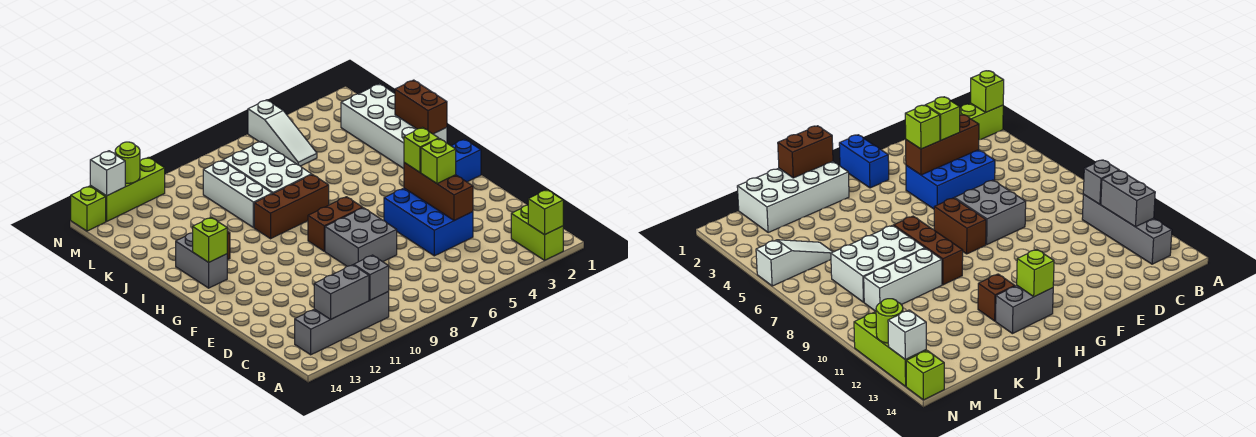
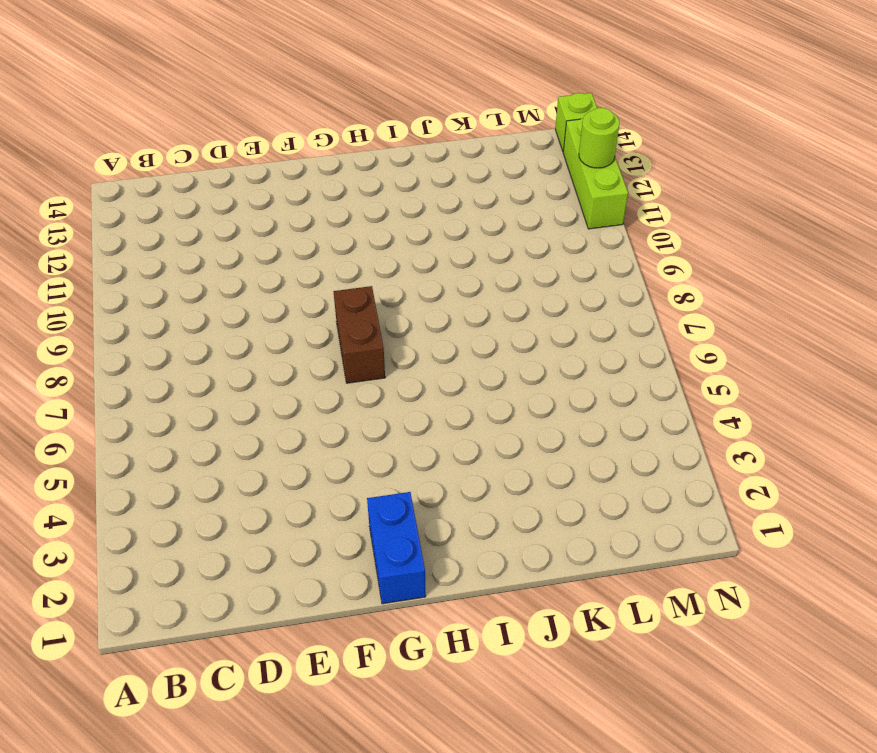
none -> lime brick A2:B2 level 1
none -> grey brick B10:B13 level 1
none -> blue brick D4:F5 level 1

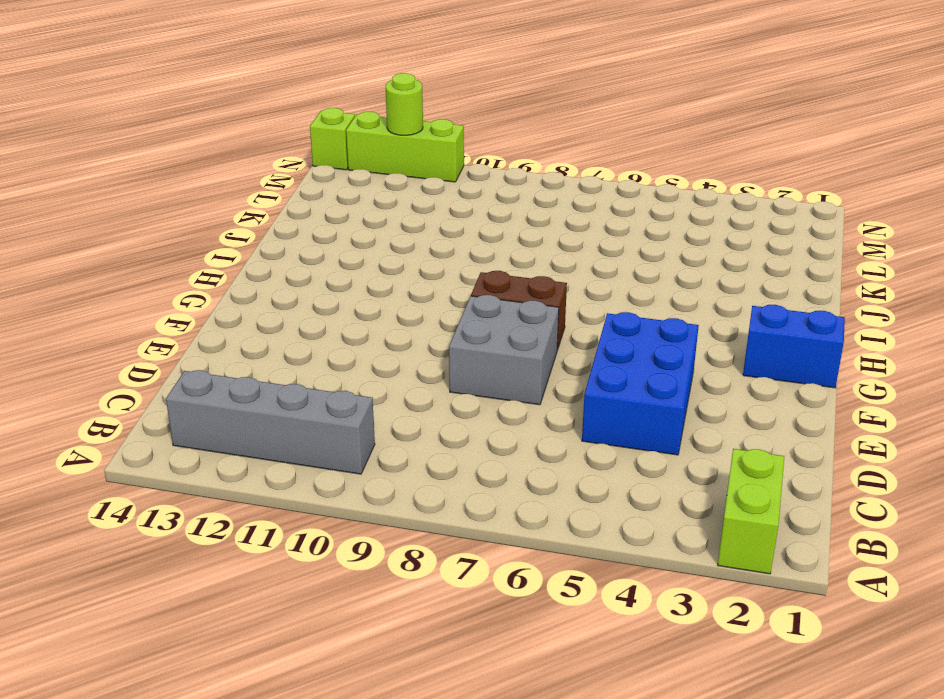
none -> grey brick H13:I13 level 1
none -> white brick I1:L2 level 1
none -> brown brick I7:I9 level 1

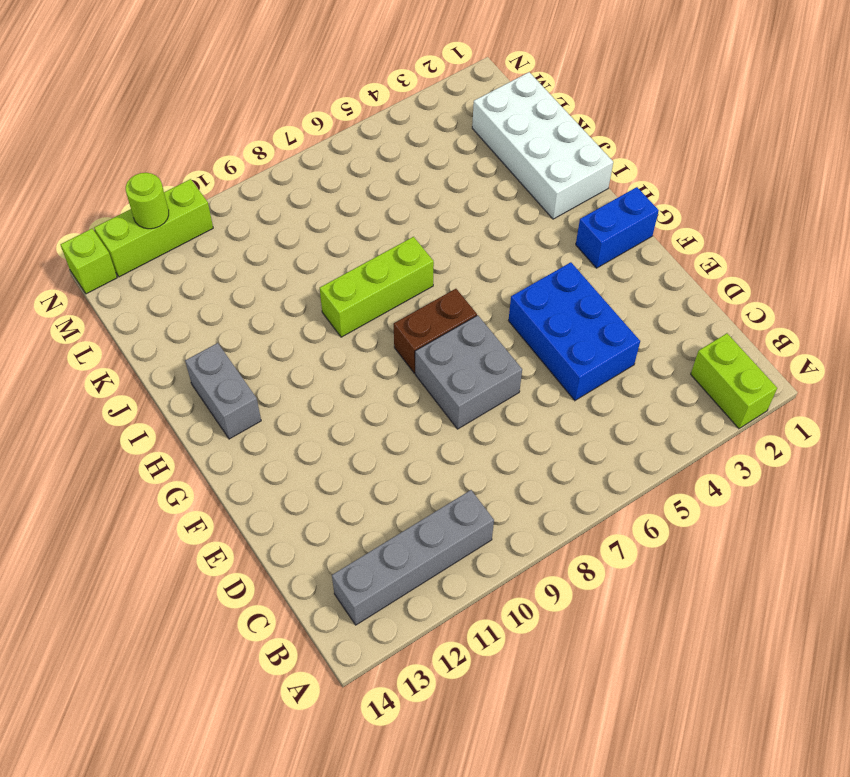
lime brick I7:I9 level 1 -> brown brick I7:I9 level 1
none -> brown brick I12 level 1
none -> white brick J7:L8 level 1
none -> white brick J9:L9 level 1

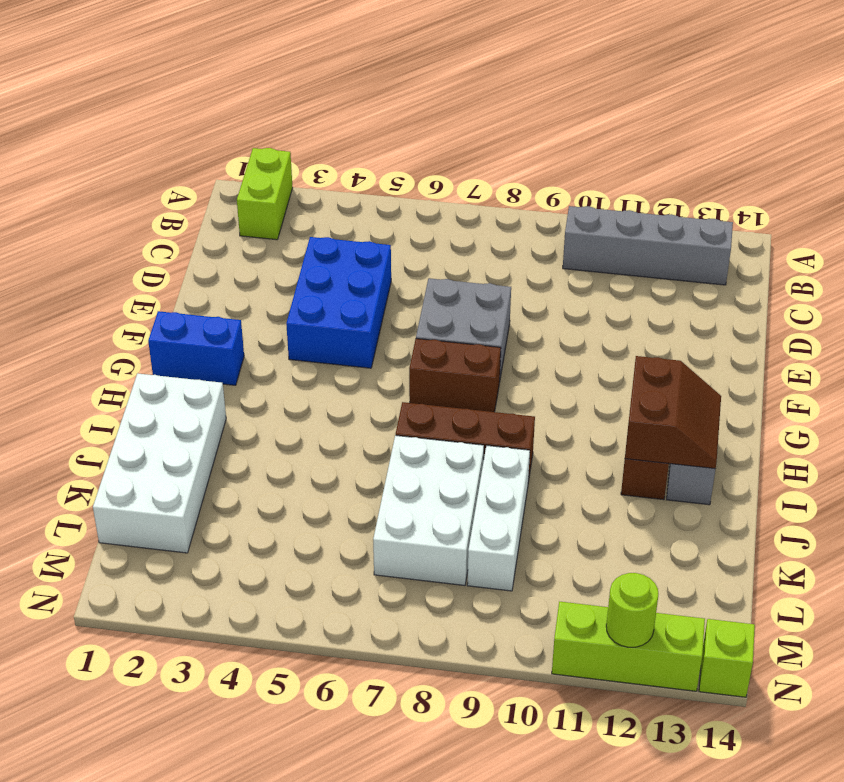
brown slope H12:I13 level 2 top 12 -> lime brick H13 level 2
none -> white slope L5:N5 level 1 top N
none -> lime brick A2 level 2
none -> grey brick B10 level 2

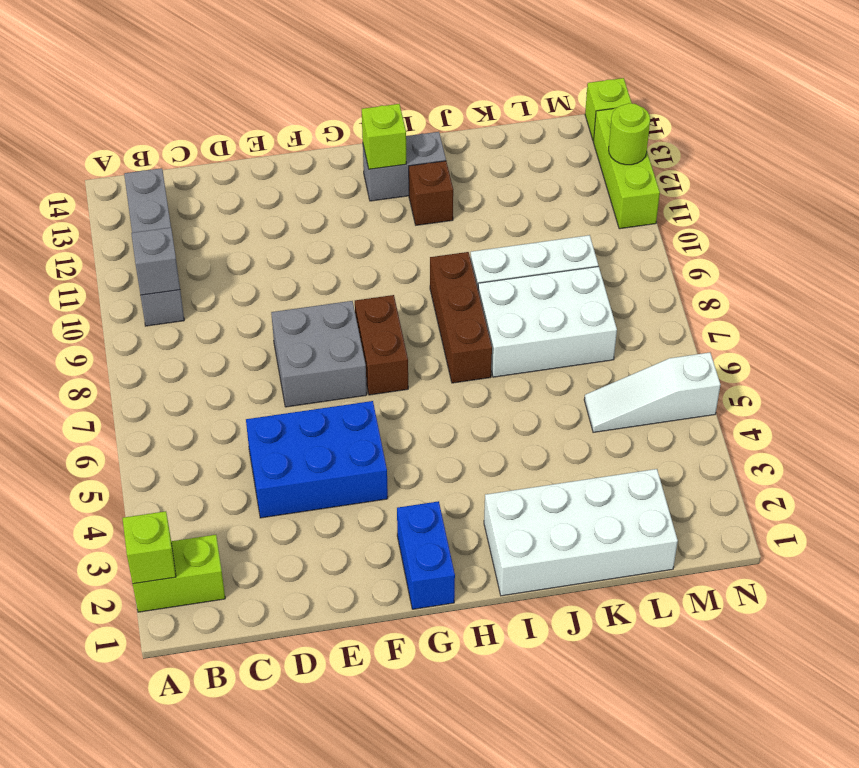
none -> grey brick B11:B12 level 2
none -> brown brick D4:F4 level 2
none -> brown brick I1:J1 level 2

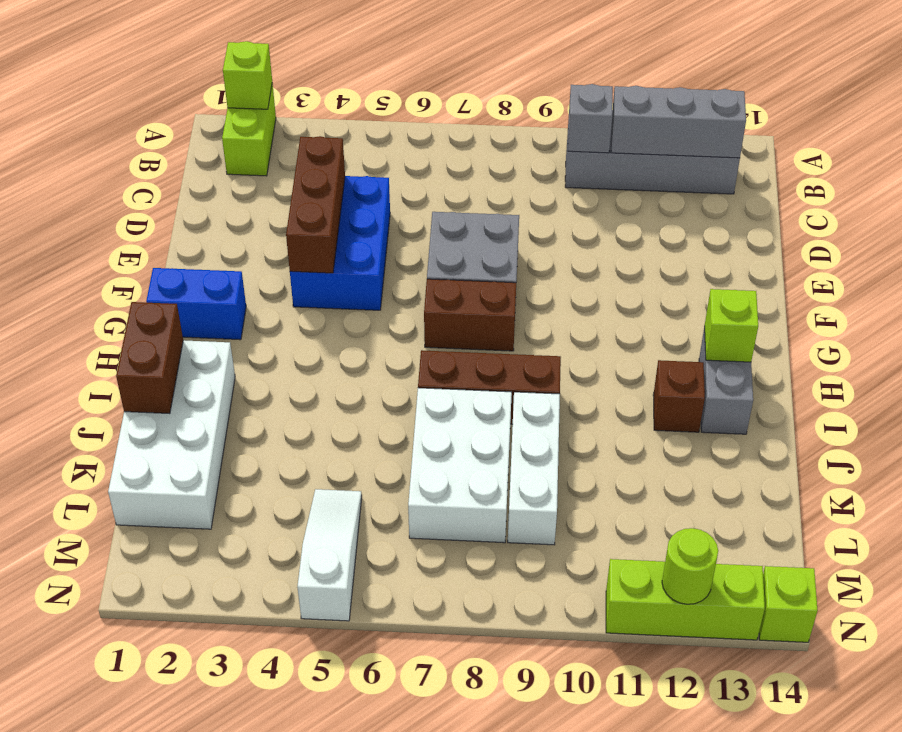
grey brick B11:B13 level 2 -> grey brick B11:B12 level 2
none -> white brick N13 level 2
none -> lime brick E4 level 3
none -> lime brick F4 level 3

